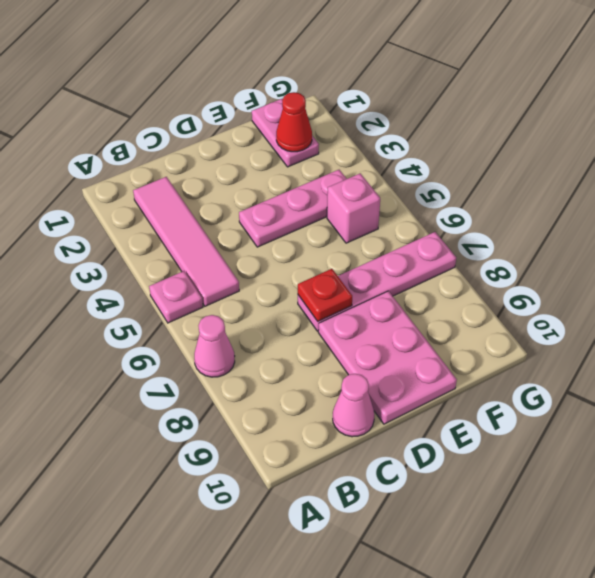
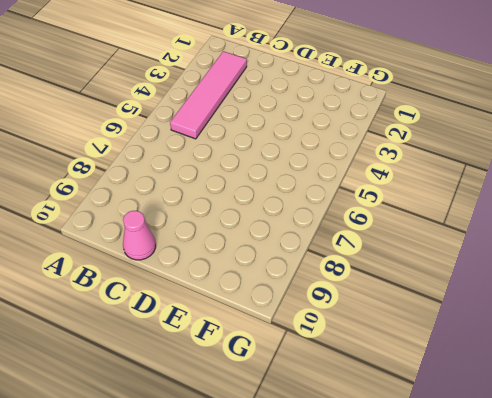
none -> pink plate A5 level 1
none -> pink cone A7 level 1

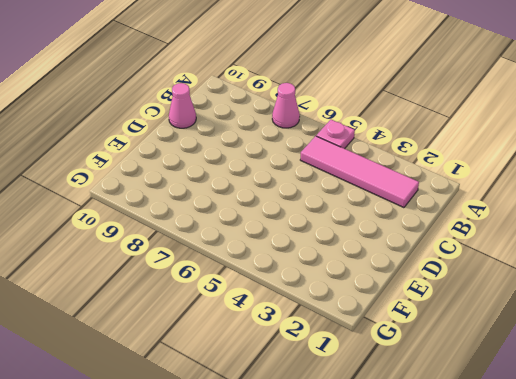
none -> pink plate D4:F4 level 1
none -> pink plate D7:G7 level 1

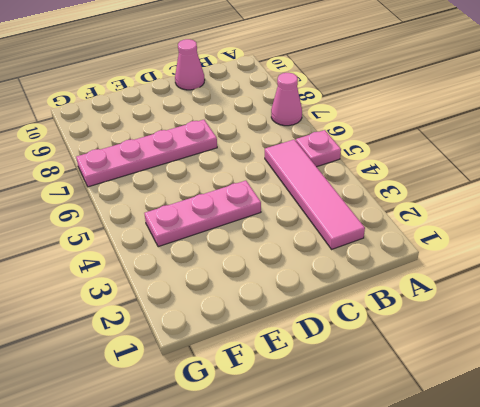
none -> pink plate D8:E10 level 1
none -> pink plate F1:F2 level 1

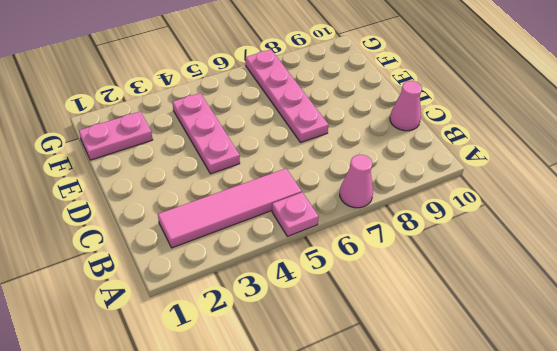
none -> pink plate D8:E10 level 1
none -> pink brick F5 level 1

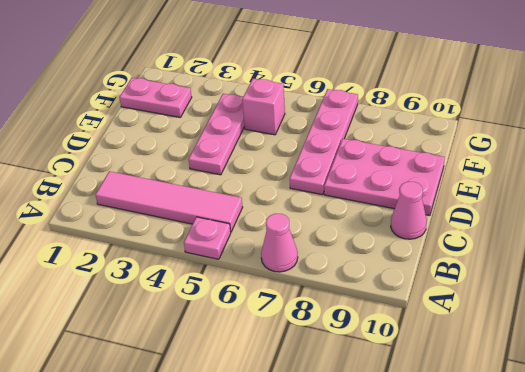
none -> red plate D7 level 2
none -> red cone F2 level 2

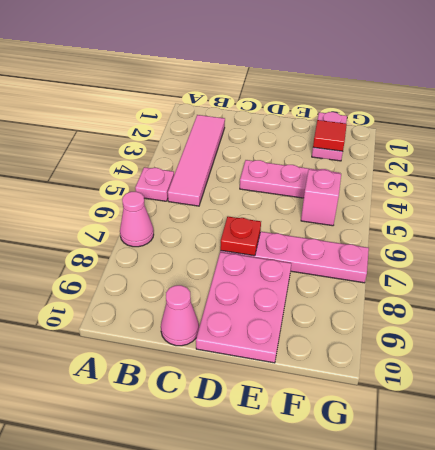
red tile F2 level 2 -> red cone F2 level 2

